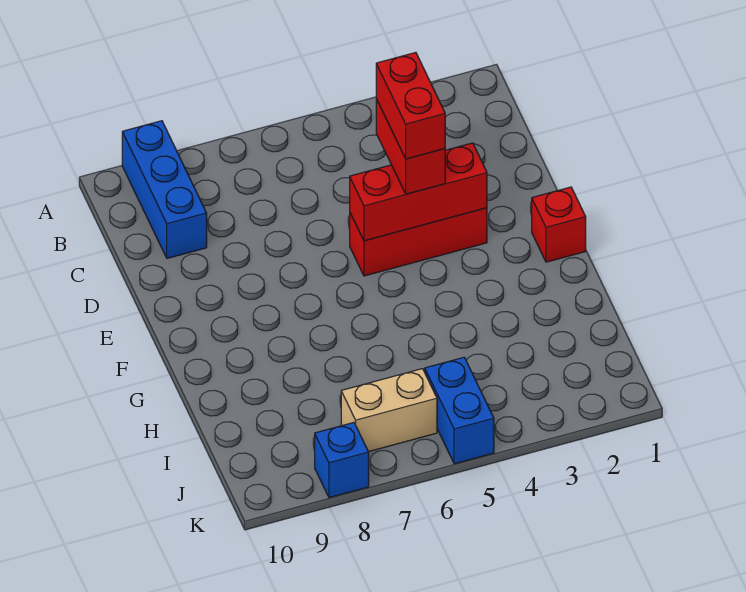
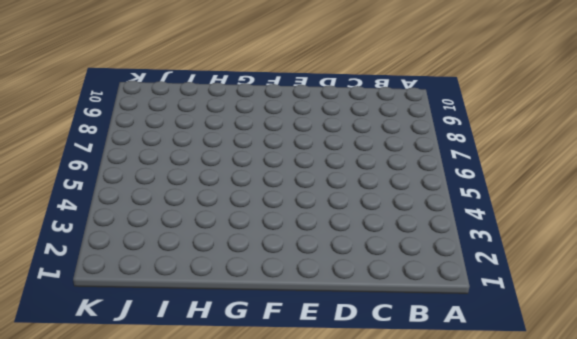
none -> blue brick A9:C9 level 1
none -> red brick E3:E5 level 1

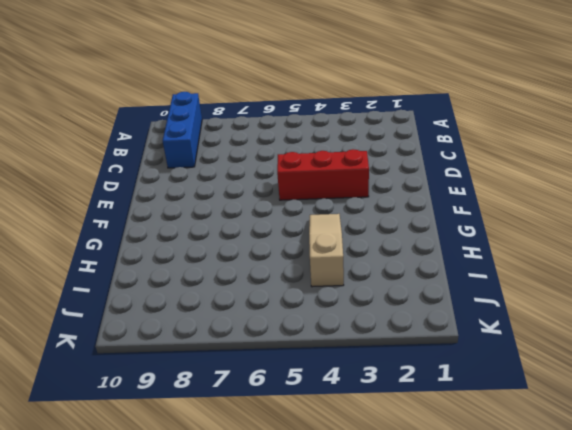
tan slope G4:I4 level 1 top I -> none
none -> red brick F1 level 1
none -> blue brick J5:K5 level 1

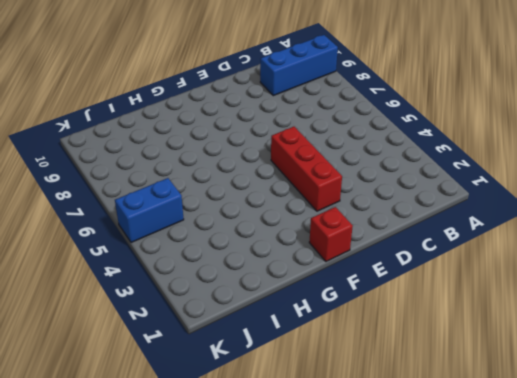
none -> tan brick J6:J7 level 1
none -> blue brick K8 level 1

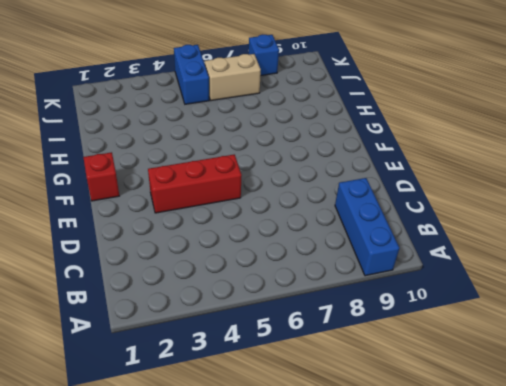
none -> red brick E3:E5 level 2
none -> red brick D4:E4 level 3

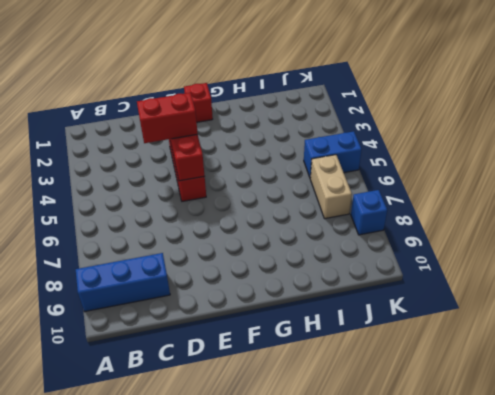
none -> red brick D4:E4 level 4

